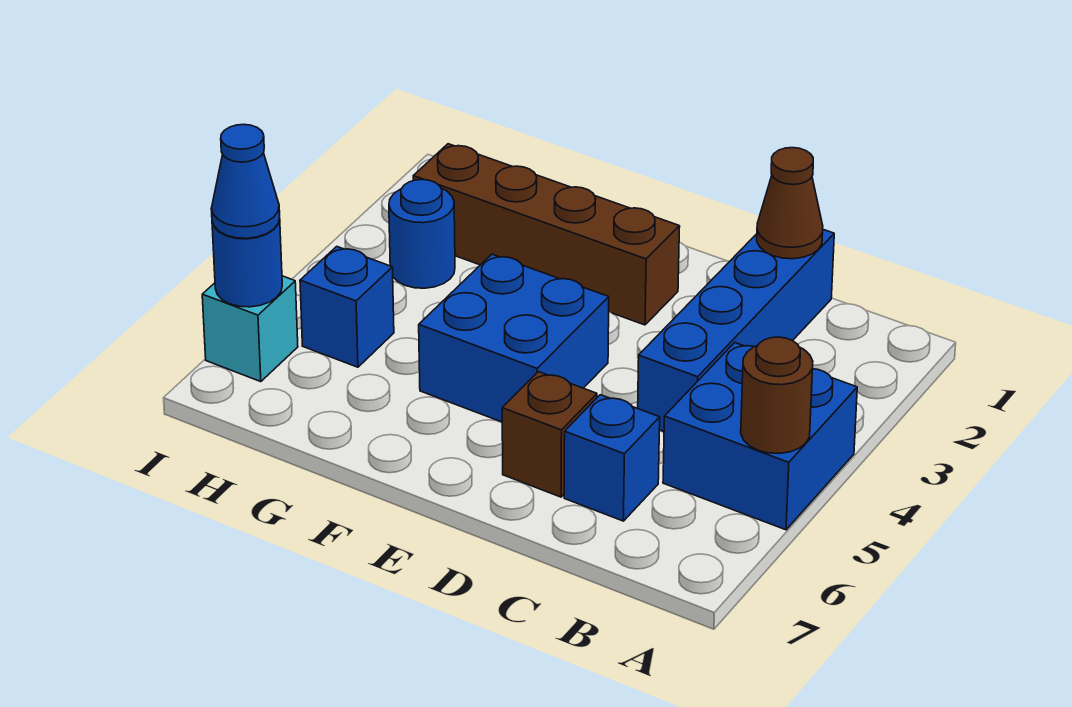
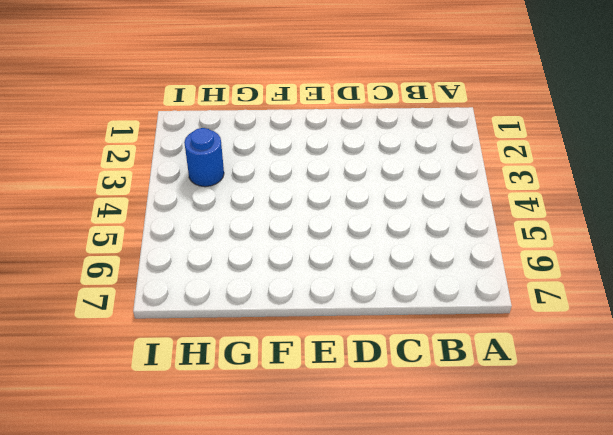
none -> blue brick A4:B5 level 1
none -> blue brick C1:C4 level 1
none -> blue brick C6 level 1

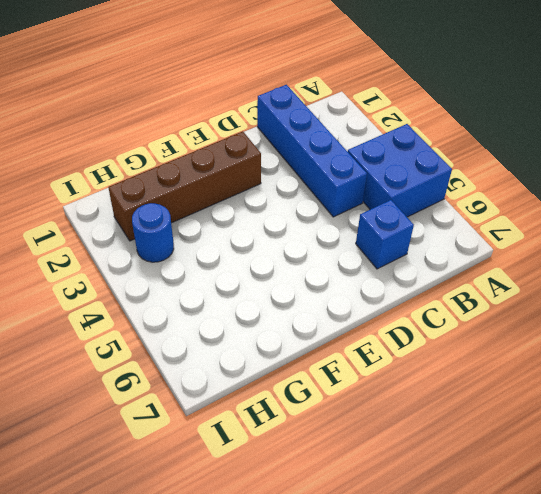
none -> brown brick D6 level 1
none -> blue brick E4:F5 level 1
none -> blue brick H5 level 1

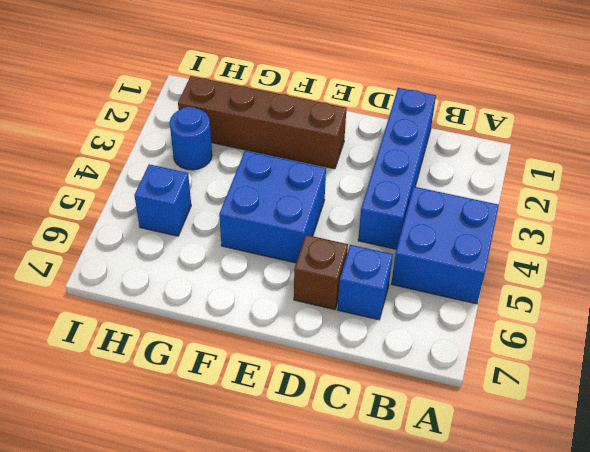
none -> cyan brick I6 level 1
none -> brown round brick A5 level 2
none -> brown cone C1 level 2

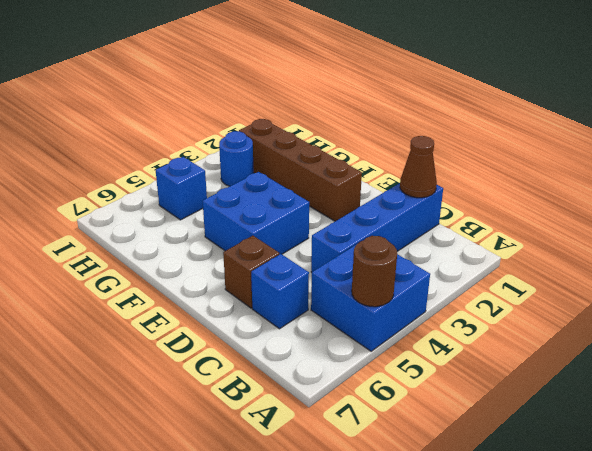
none -> cyan brick I6 level 1
none -> blue round brick I6 level 2
none -> blue cone I6 level 3

